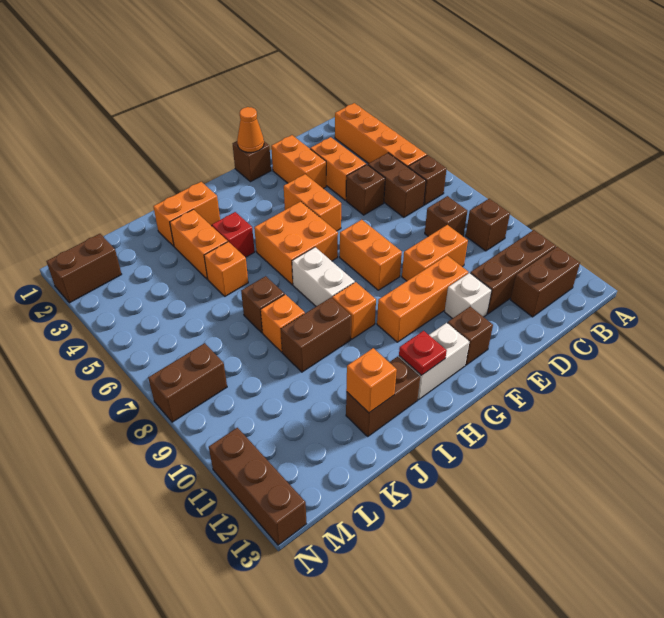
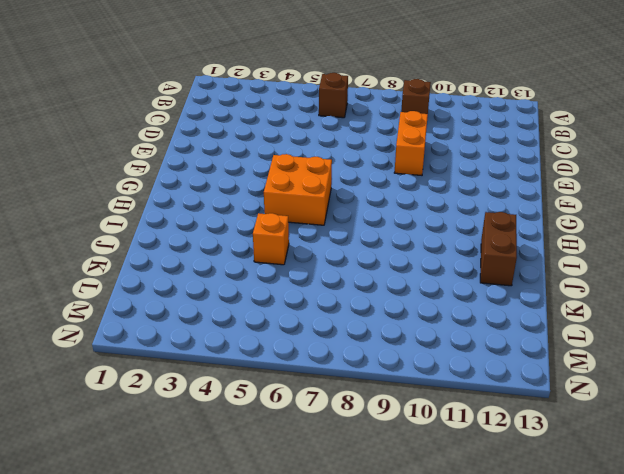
none -> orange brick B2:B5 level 1
none -> brown brick B11:D11 level 1
none -> brown brick B12:C12 level 1
none -> brown brick C5:C6 level 1

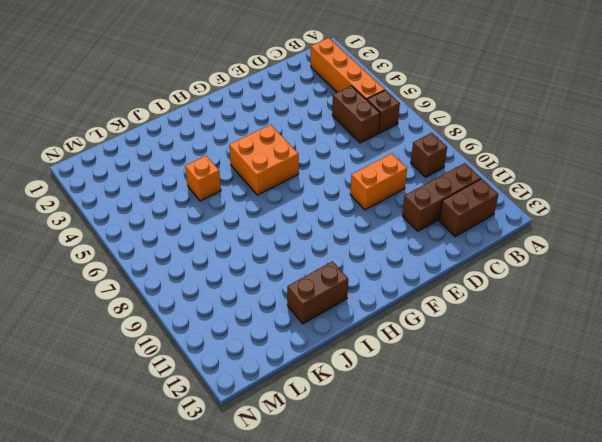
none -> brown brick C8 level 1
none -> orange brick D3:D4 level 1
none -> brown brick D5 level 1
none -> orange brick E2:E3 level 1

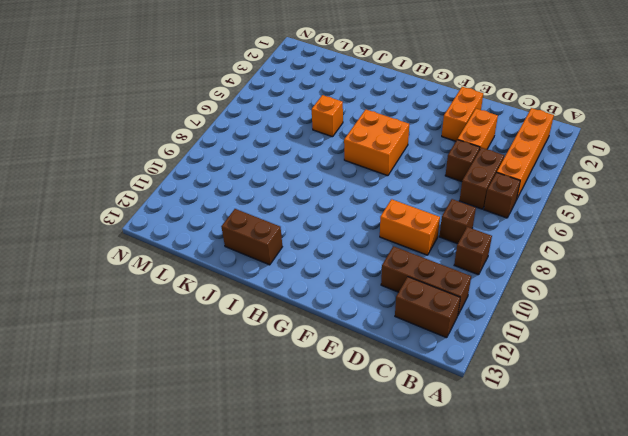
none -> orange brick E10:G10 level 1
none -> white brick E11 level 1
none -> brown brick F1 level 1
none -> orange brick F4:F5 level 1

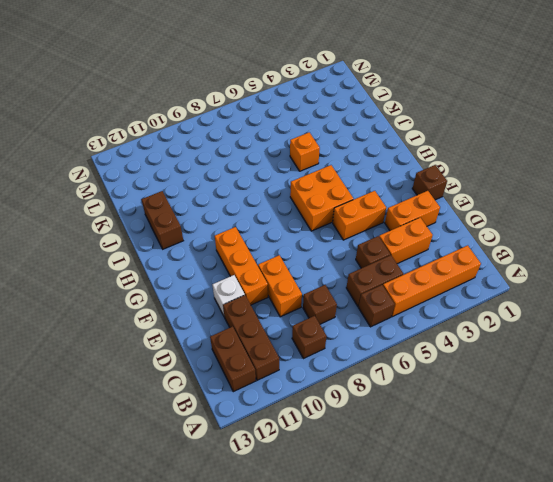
none -> orange brick F7:F8 level 1
none -> brown brick F12 level 1
none -> white brick G12:H12 level 1
none -> white brick H7:H8 level 1

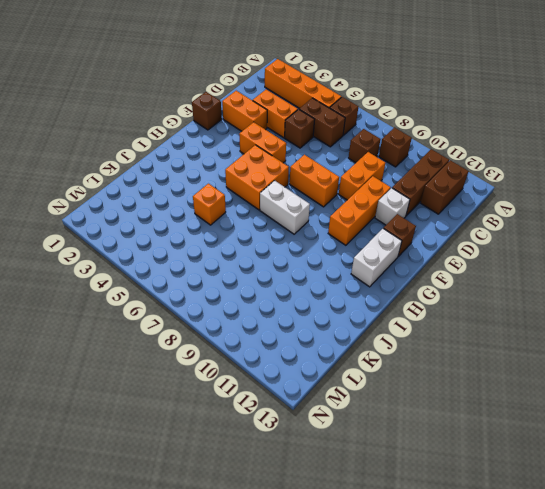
none -> orange brick H9 level 1
none -> orange brick I2:J2 level 1
none -> red brick I4 level 1
none -> brown brick I9:J9 level 1

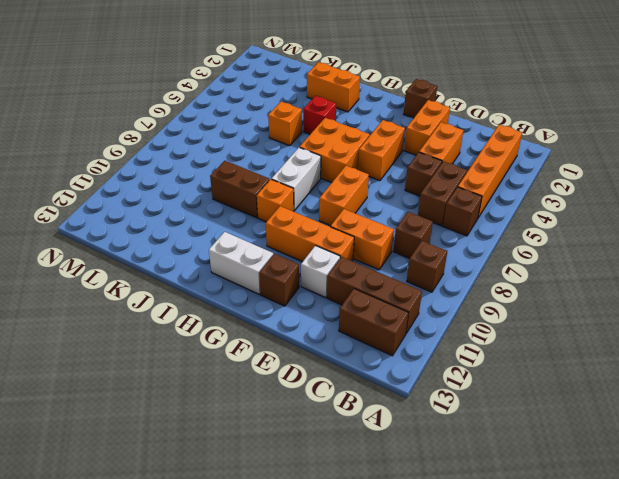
none -> brown brick I12:J12 level 1
none -> orange brick J3:J4 level 1
none -> brown brick J7 level 1
none -> orange brick J8 level 1

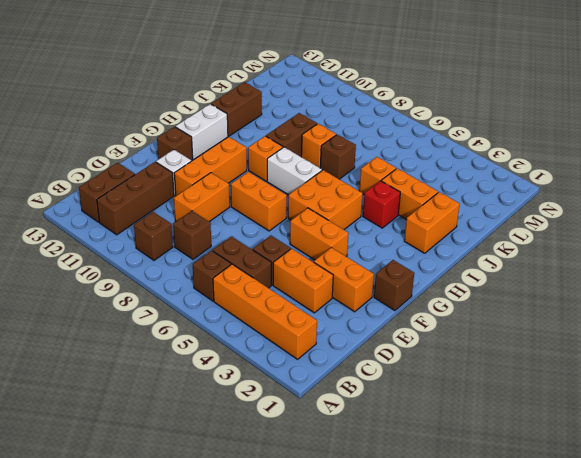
none -> brown brick M2:N2 level 1
none -> brown brick M8:N8 level 1
none -> brown brick N11:N13 level 1
none -> orange cone F1 level 2

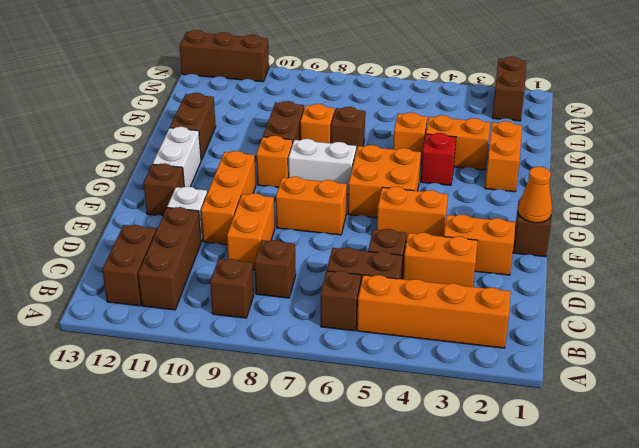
none -> brown brick M8:N8 level 1
none -> red plate H12 level 2
none -> orange brick J12 level 2

